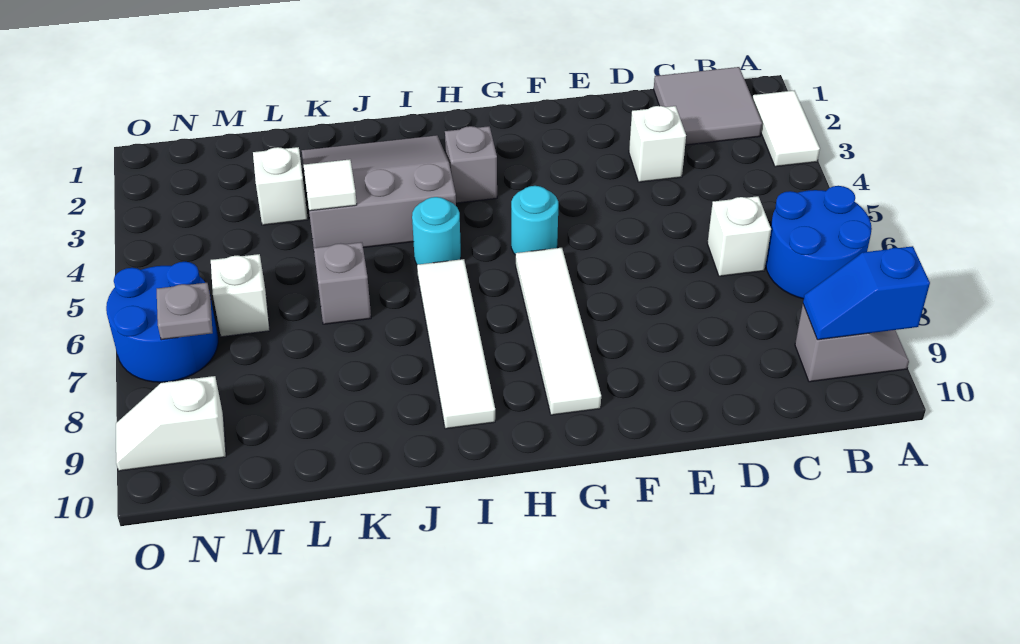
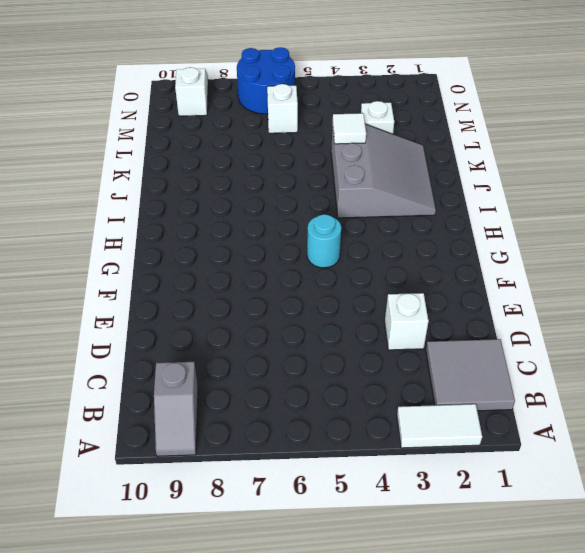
none -> blue round brick A6:B7 level 1
none -> white brick C6 level 1
none -> white tile G6:G9 level 1

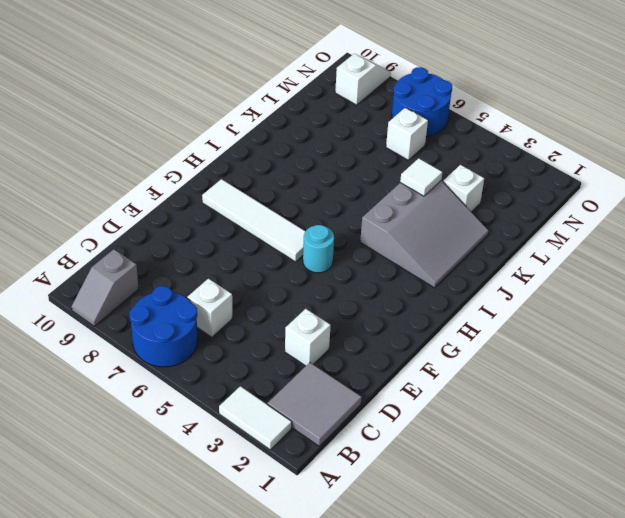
none -> grey brick H3 level 1
none -> cyan round brick I5 level 1
none -> white tile I6:I9 level 1

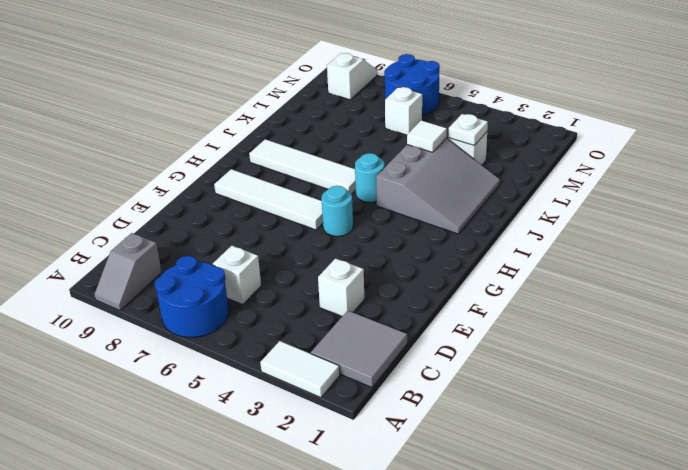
white plate L3 level 2 -> none
none -> grey brick H3 level 1
none -> grey brick K6 level 1
none -> blue slope A9:B9 level 2 top A

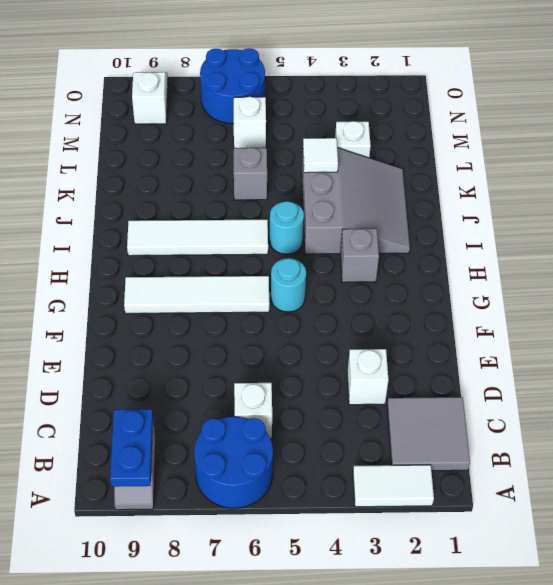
blue plate A9:B9 level 2 -> blue slope A9:B9 level 2 top A
none -> grey plate N7 level 2

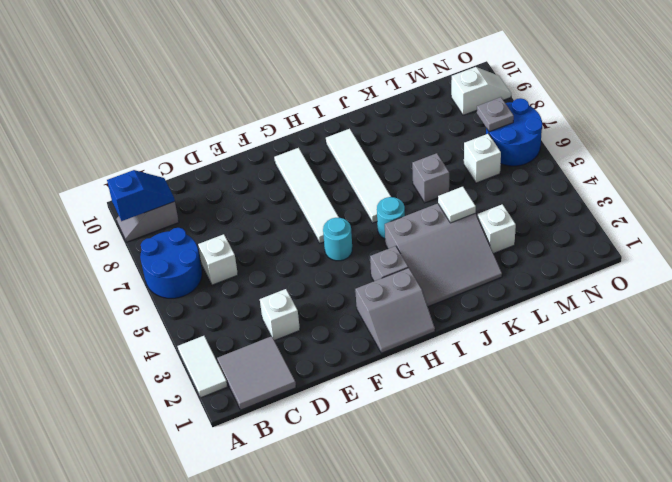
grey slope G1:H2 level 1 top 2 -> none

